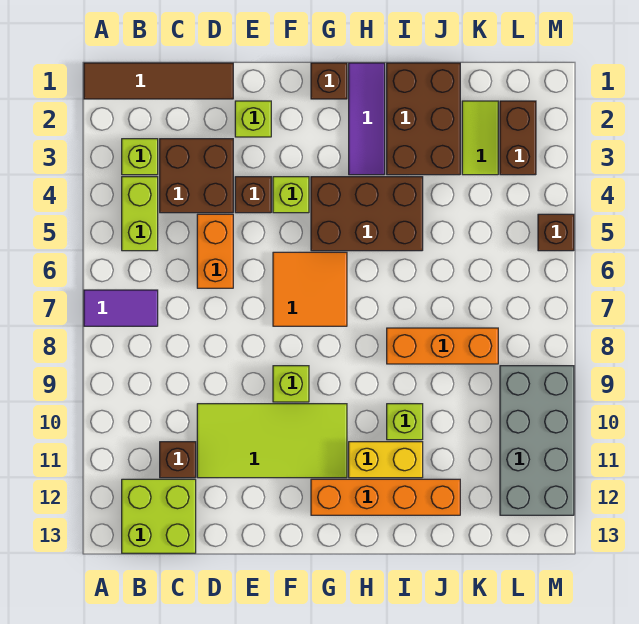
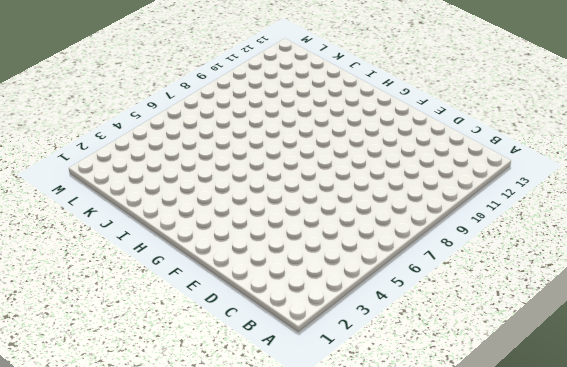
none -> brown tile A1:D1 level 1
none -> purple tile A7:B7 level 1
none -> lime brick B3 level 1

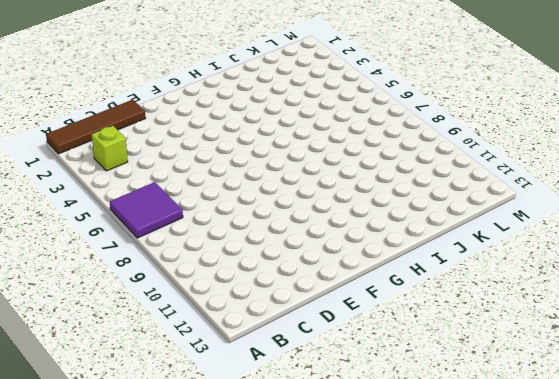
purple tile A6:B7 level 1 -> purple tile A7:B7 level 1
none -> lime brick B4:B5 level 1
none -> lime brick B12:C13 level 1
none -> brown brick C3:D4 level 1

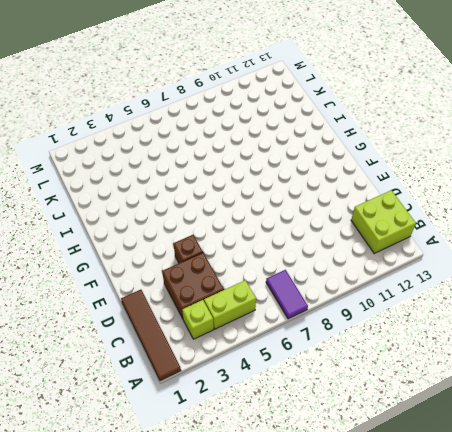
none -> brown brick C11 level 1
none -> orange brick D5:D6 level 1
none -> lime tile D10:G11 level 1

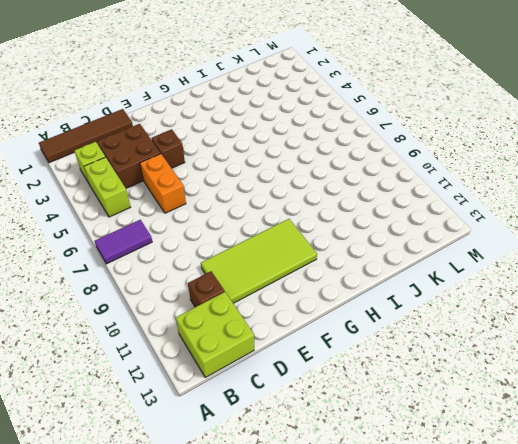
none -> lime brick E2 level 1
none -> lime brick F4 level 1
none -> orange tile F6:G7 level 1

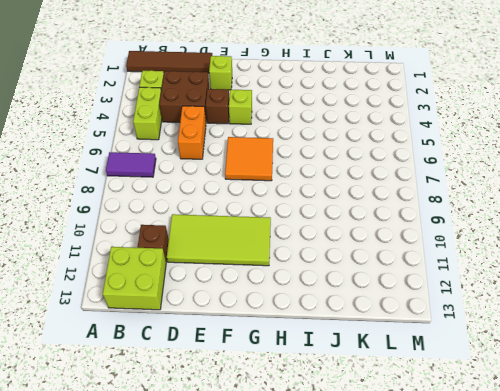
none -> lime brick F9 level 1
none -> brown brick G1 level 1
none -> brown brick G4:I5 level 1

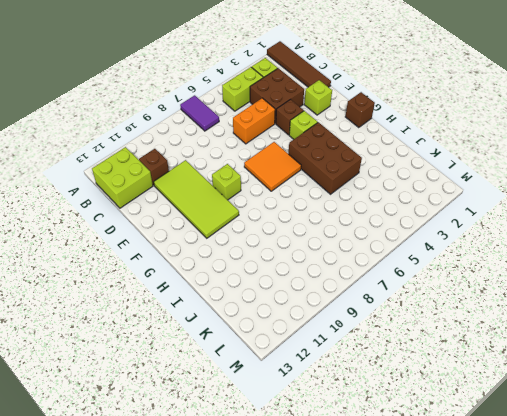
none -> orange brick G12:J12 level 1
none -> purple tile H1:H3 level 1
none -> yellow brick H11:I11 level 1

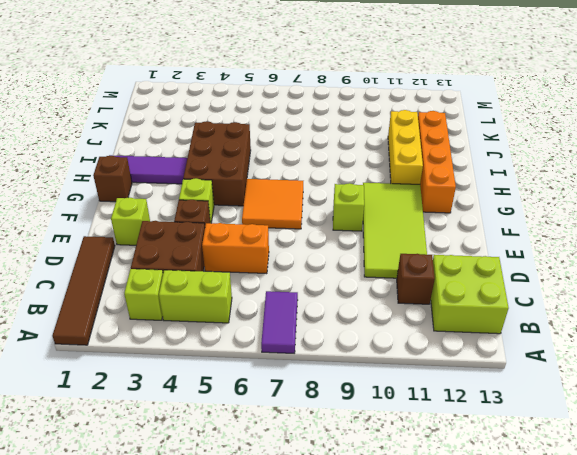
yellow brick H11:J11 level 1 -> yellow brick H11:I11 level 1
none -> brown brick I1:J3 level 1
none -> orange brick I8:K8 level 1
none -> lime brick I10 level 1

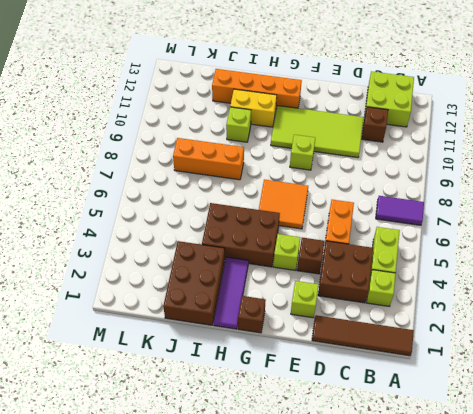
none -> lime tile K2:K3 level 1
none -> brown brick L2:L3 level 1
none -> grey brick L9:M12 level 1

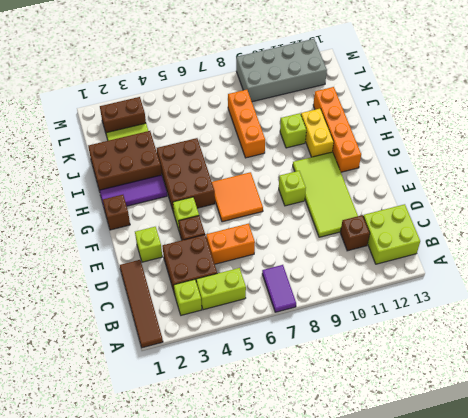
none -> brown brick M5 level 1

